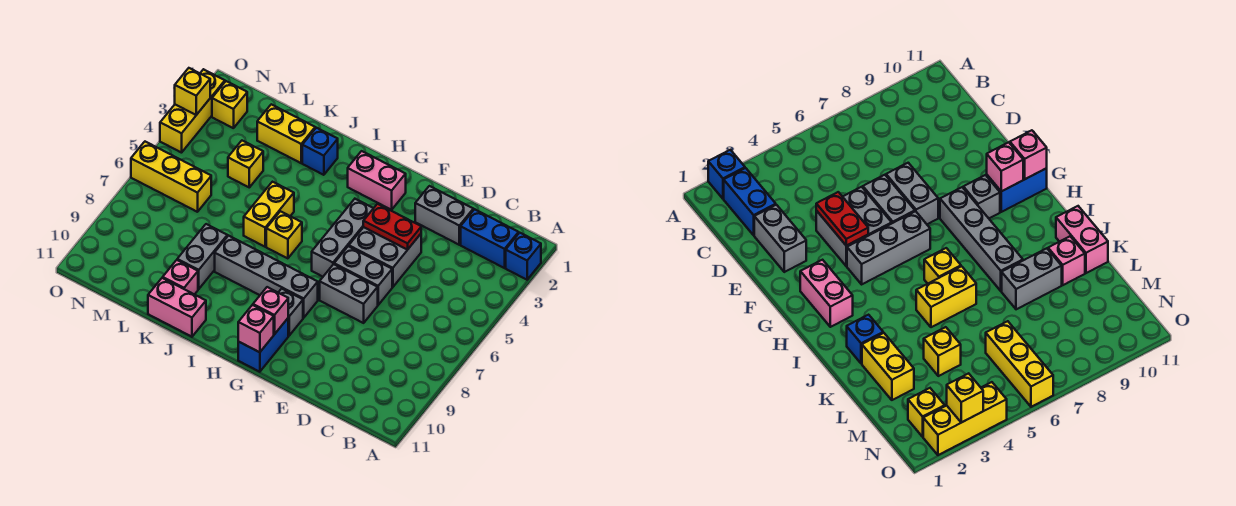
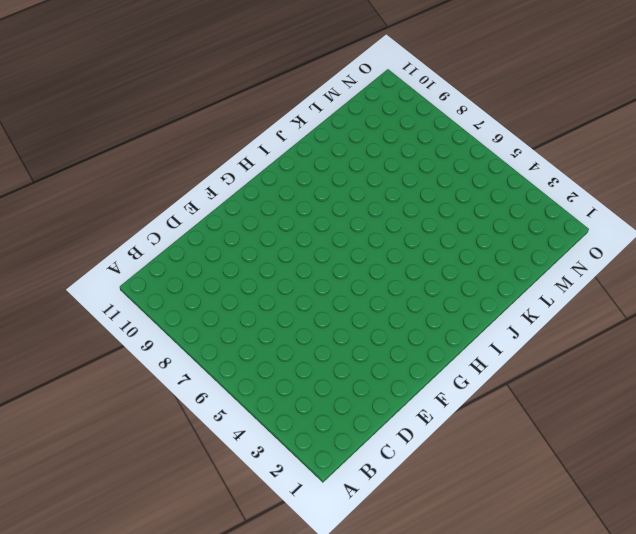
none -> blue brick A2 level 1
none -> blue brick B2:C2 level 1
none -> grey brick D2:E2 level 1

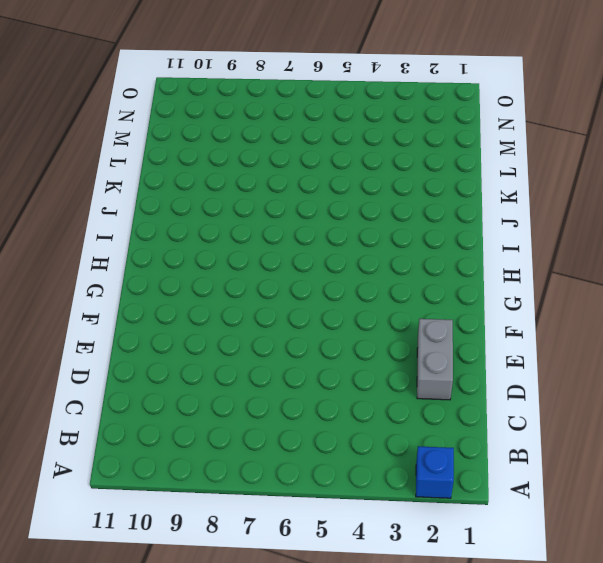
none -> blue brick B2:C2 level 1
none -> grey brick E4:F5 level 1
none -> grey brick E6:F6 level 1

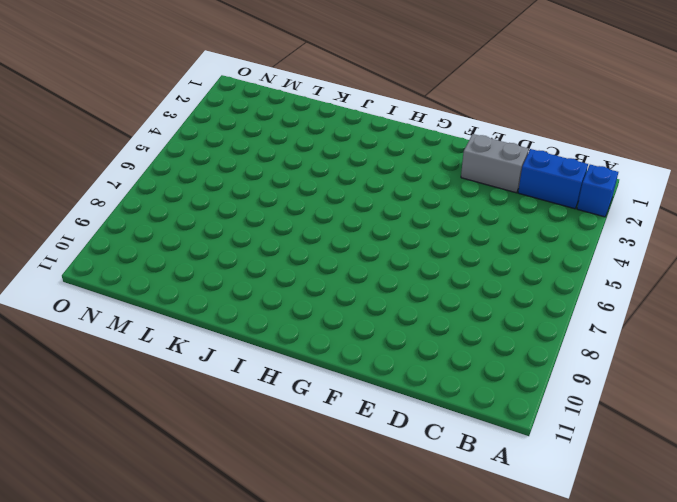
none -> grey brick E4:F5 level 1
none -> grey brick E6:F6 level 1
none -> grey brick E7:F7 level 1

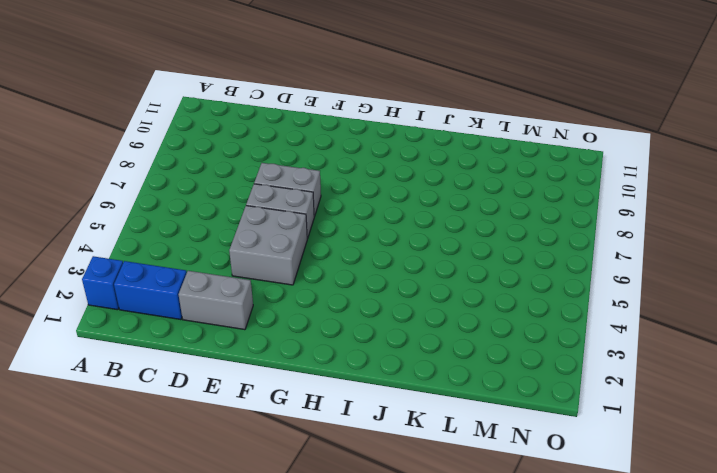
none -> pink brick G2:H2 level 1
none -> grey brick G4:G6 level 1
none -> grey brick G8:J8 level 1

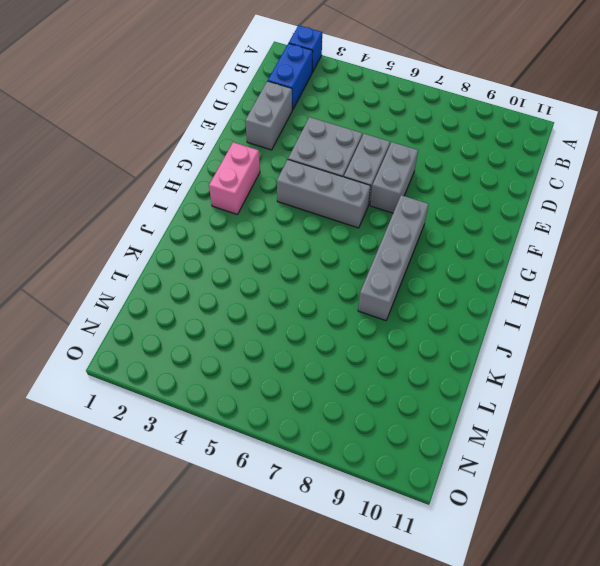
none -> grey brick G9 level 1
none -> blue brick G10:G11 level 1
none -> yellow brick I6 level 1

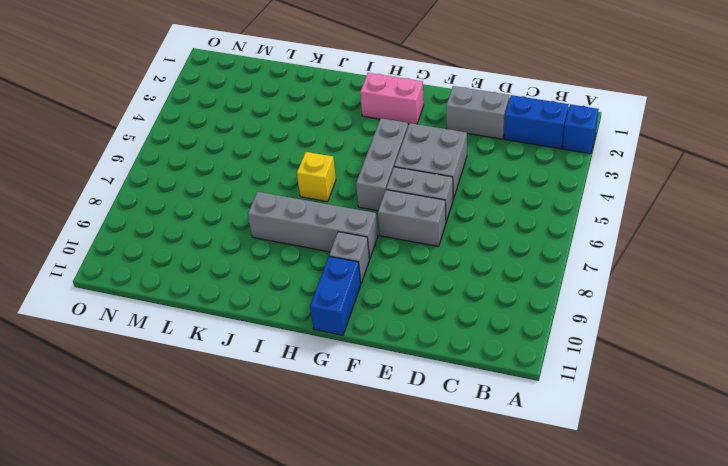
none -> blue brick J2 level 1
none -> yellow brick J5:J6 level 1
none -> pink brick J11:K11 level 1

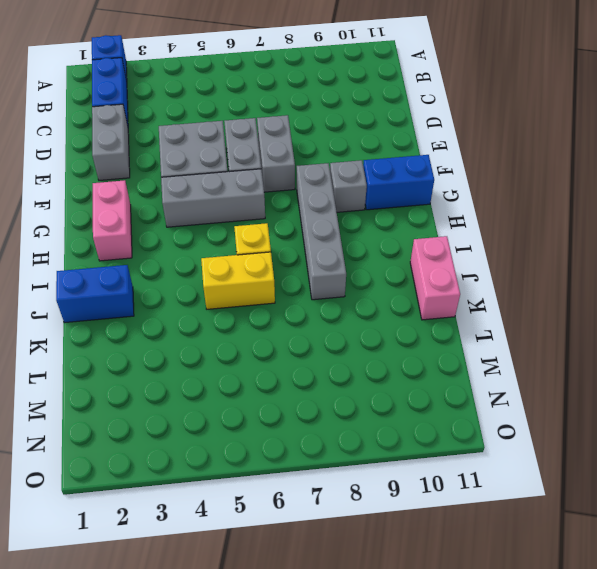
blue brick J1:J2 level 1 -> blue brick J2 level 1
none -> yellow brick K2:L2 level 1
none -> grey brick K8:K9 level 1
none -> pink brick K10 level 1

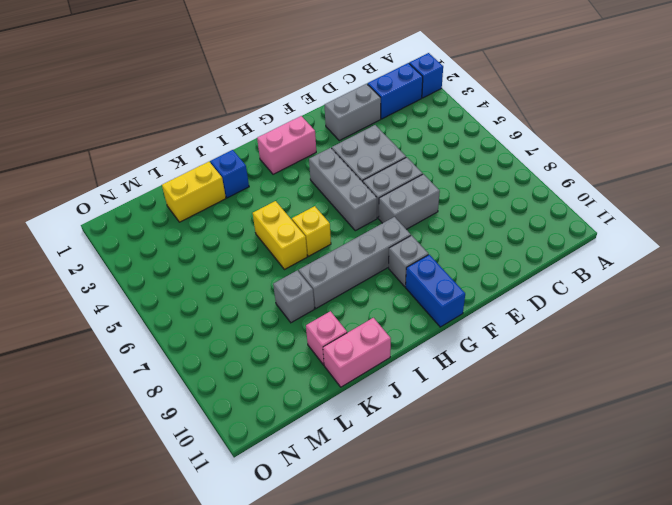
grey brick K8 level 1 -> grey brick K8:K9 level 1
none -> yellow brick L4 level 1
none -> yellow brick M6:O6 level 1
none -> yellow brick N2 level 1

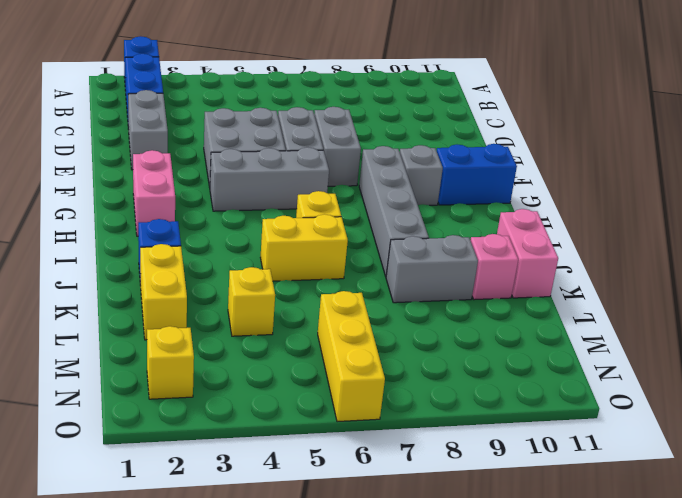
none -> yellow brick O2:O4 level 1
none -> red plate E4:F4 level 2
none -> pink brick G10 level 2

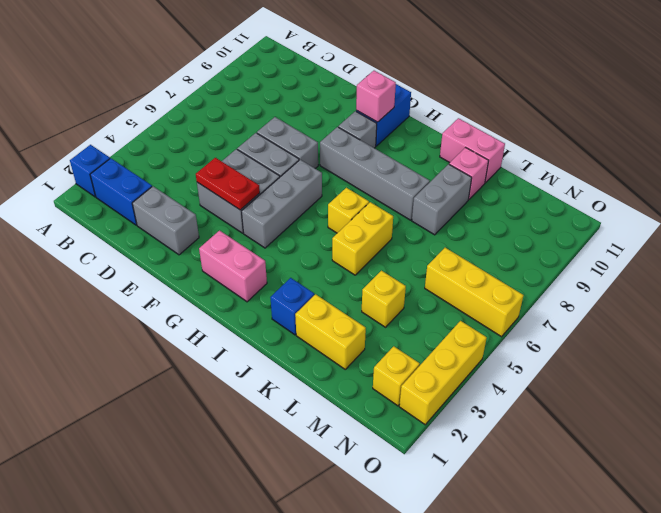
none -> pink brick G11 level 2
none -> yellow brick O3 level 2

